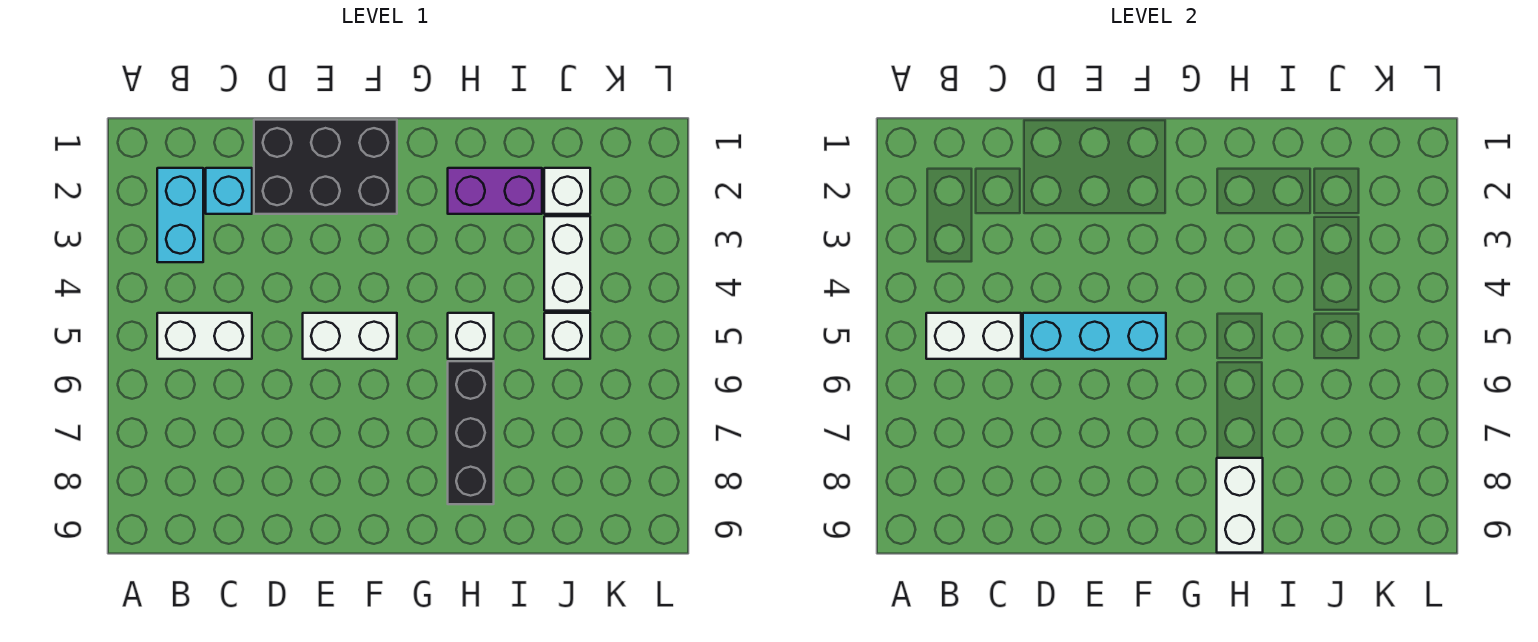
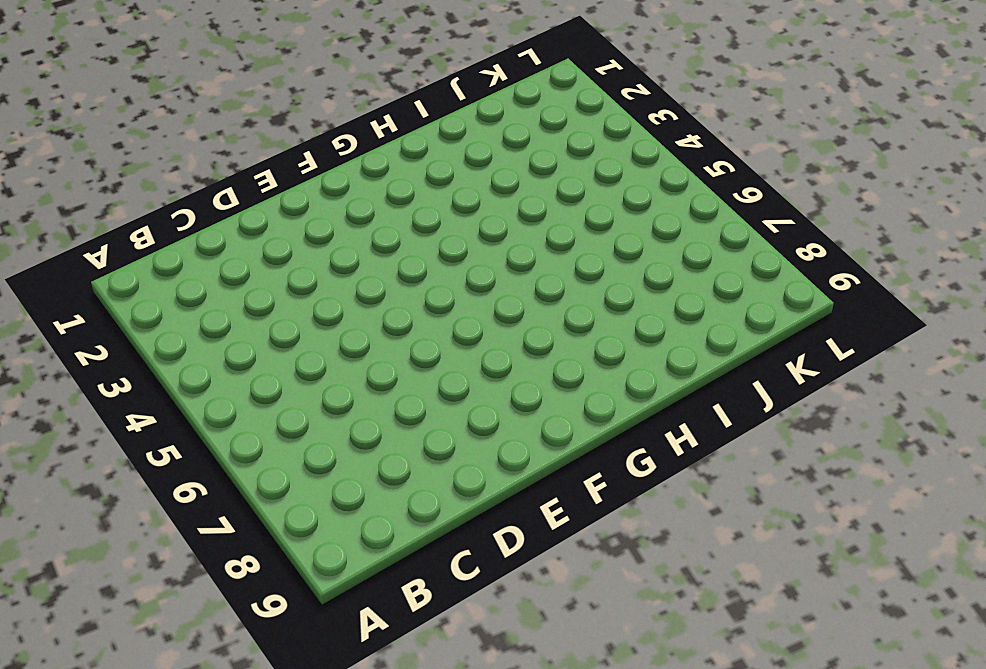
none -> cyan brick B2:B3 level 1
none -> white brick B5:C5 level 1
none -> cyan brick C2 level 1

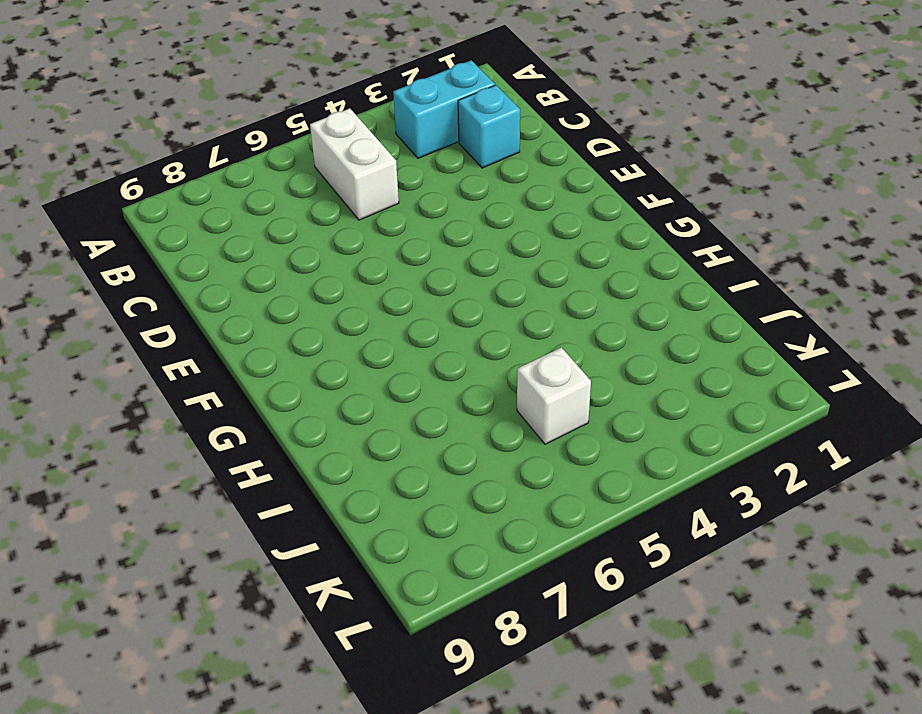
none -> black brick D1:F2 level 1
none -> white brick E5:F5 level 1
none -> purple brick H2:I2 level 1

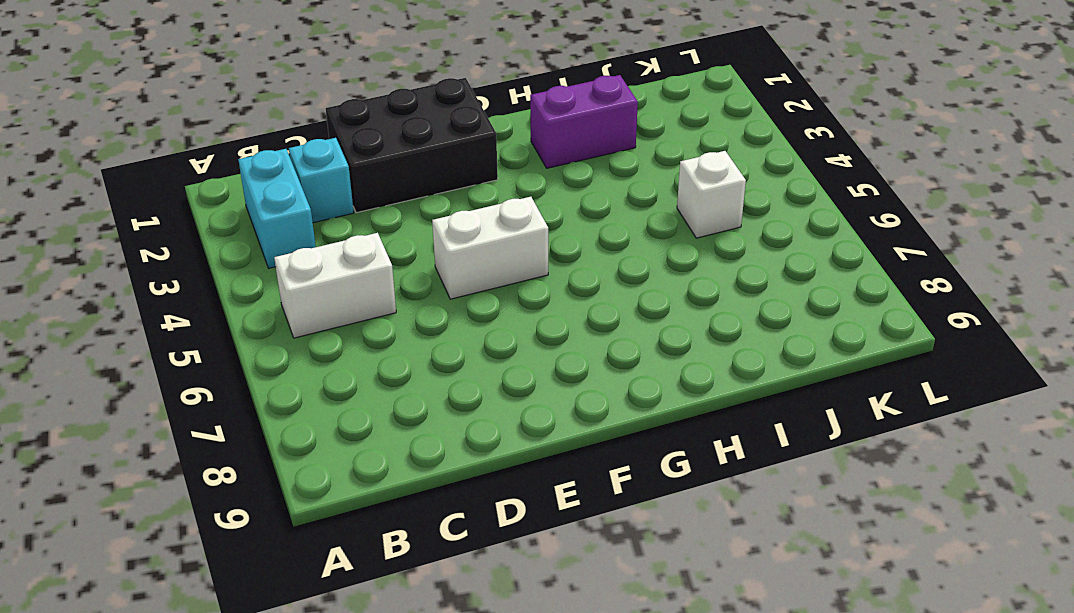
none -> white brick H5 level 1
none -> black brick H6:H8 level 1
none -> white brick J2 level 1

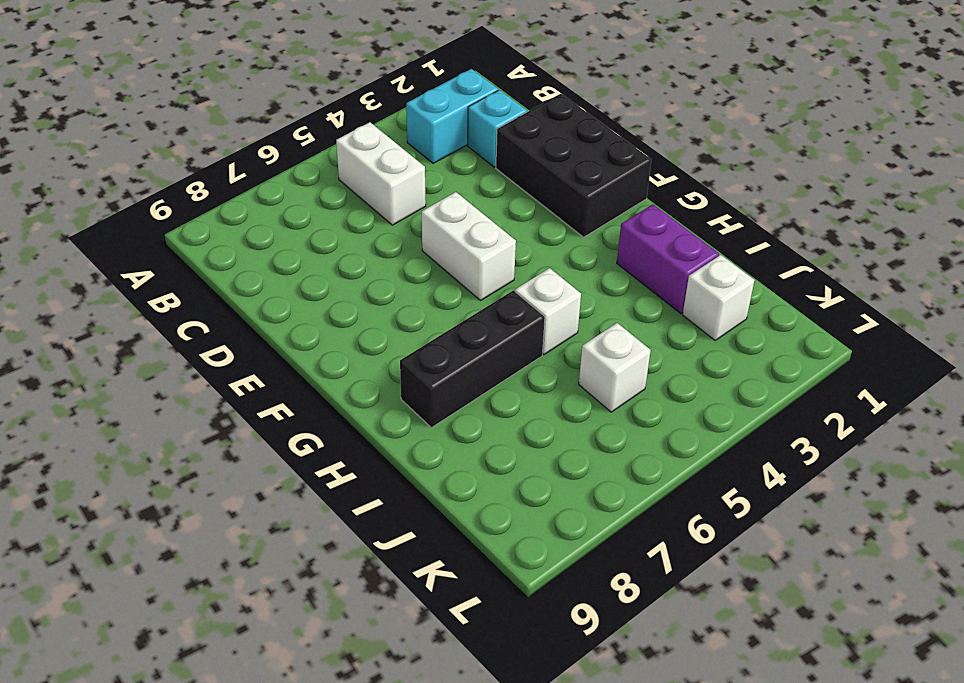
none -> white brick J3:J4 level 1
none -> white brick B5:C5 level 2
none -> cyan brick D5:F5 level 2

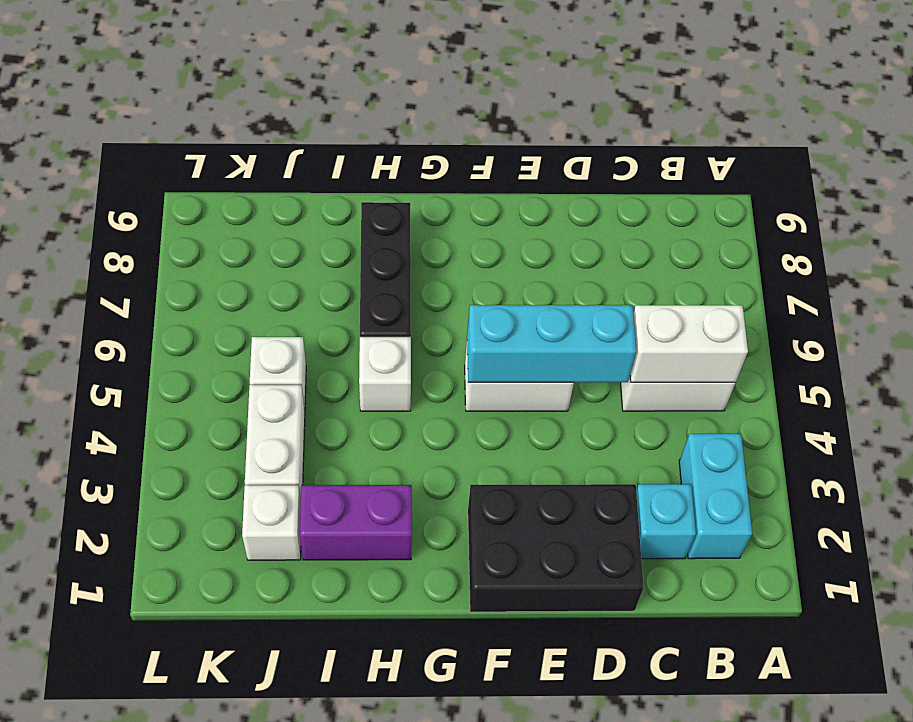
none -> white brick H8:H9 level 2

